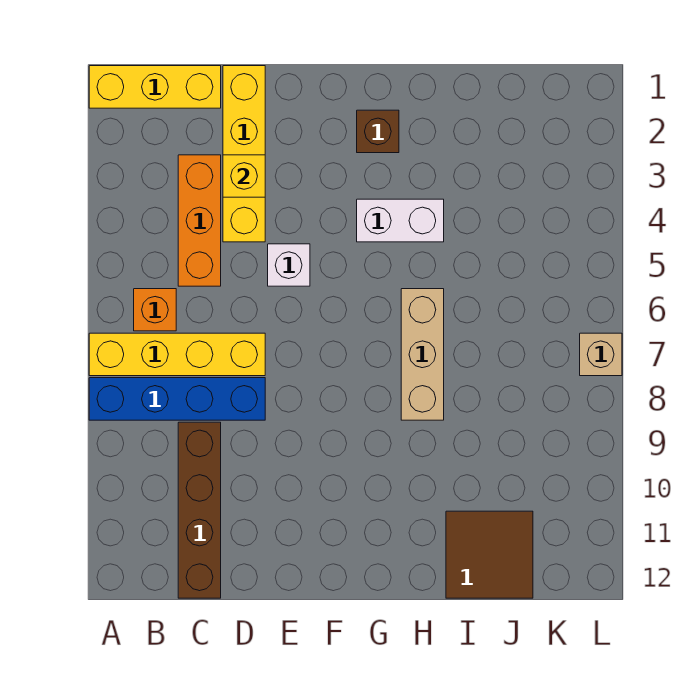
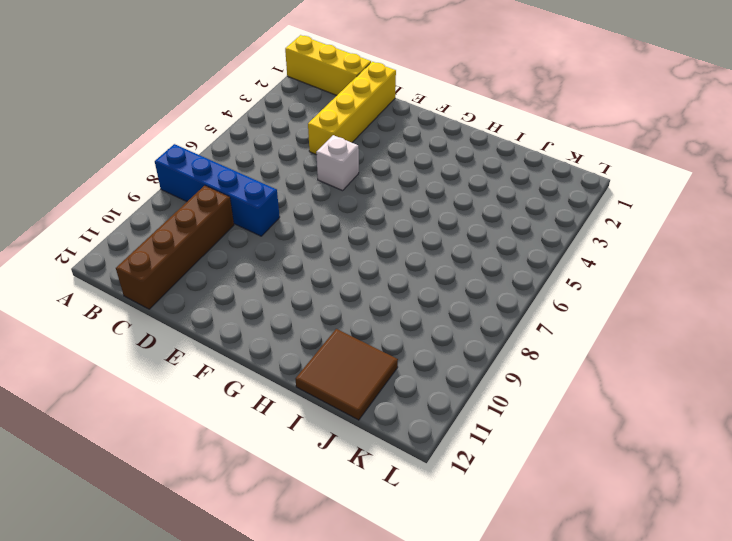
none -> yellow brick A7:D7 level 1
none -> orange brick B6 level 1
none -> orange brick C3:C5 level 1

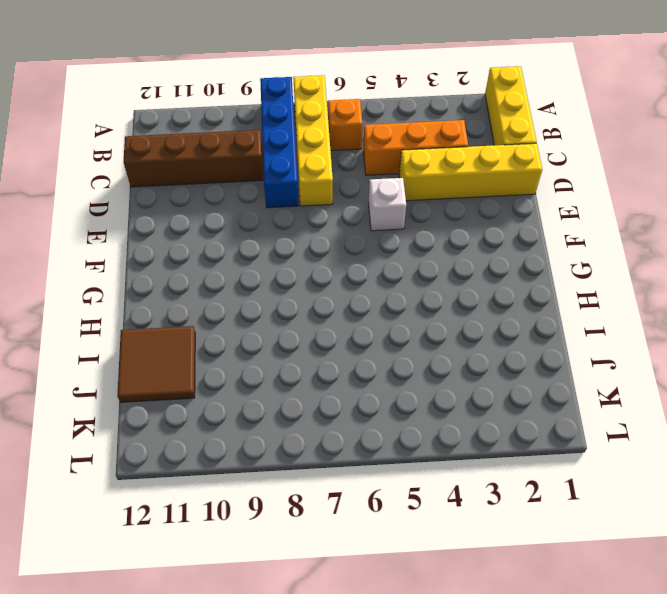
none -> brown brick G2 level 1
none -> white brick G4:H4 level 1
none -> tan brick H6:H8 level 1

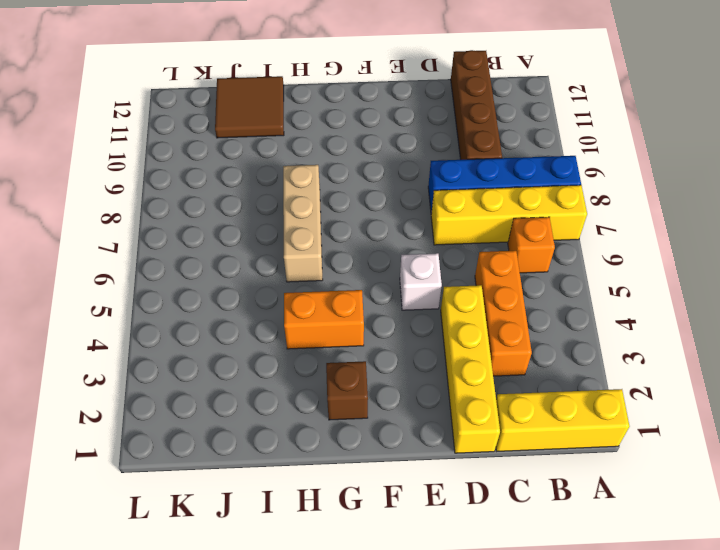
orange brick G4:H4 level 1 -> white brick G4:H4 level 1
none -> tan brick L7 level 1
none -> yellow brick D3 level 2

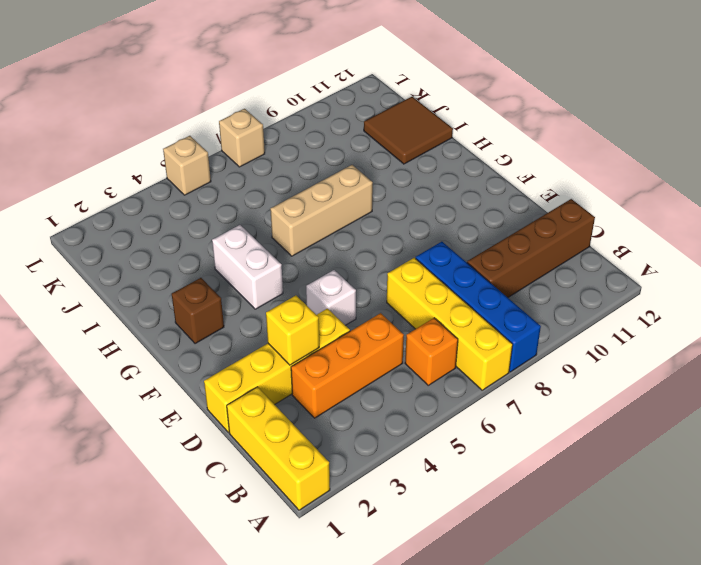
tan brick L5 level 1 -> none

